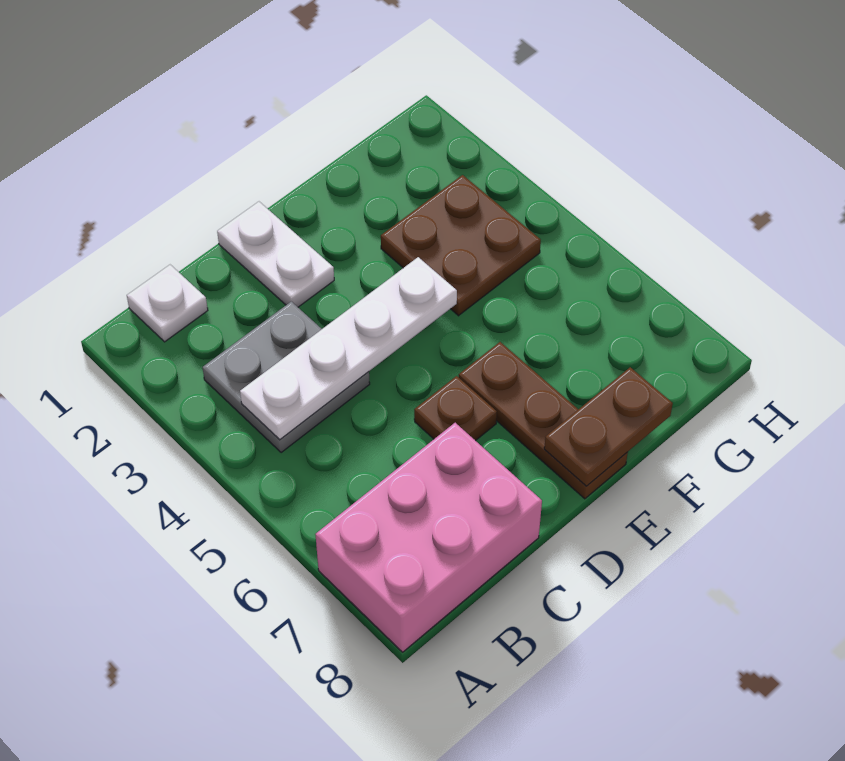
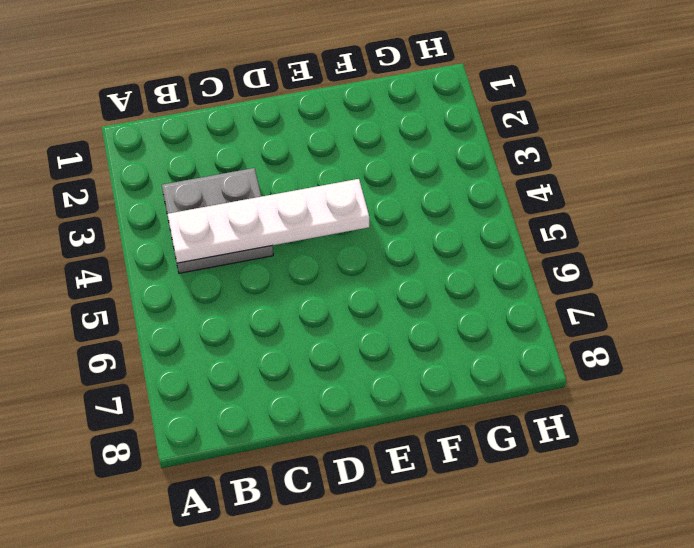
none -> pink brick A7:C8 level 1
none -> white plate B1 level 1

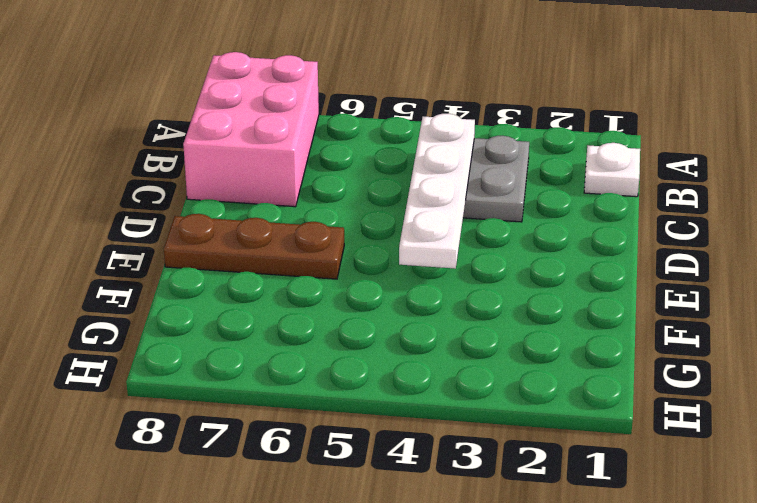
none -> white plate D1:D2 level 1
none -> brown plate D6 level 1

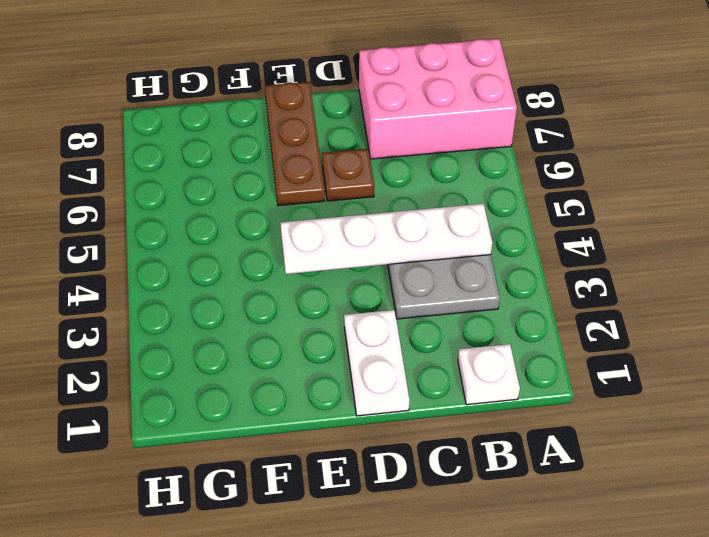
none -> brown plate F3:G4 level 1
none -> brown plate E8:F8 level 2

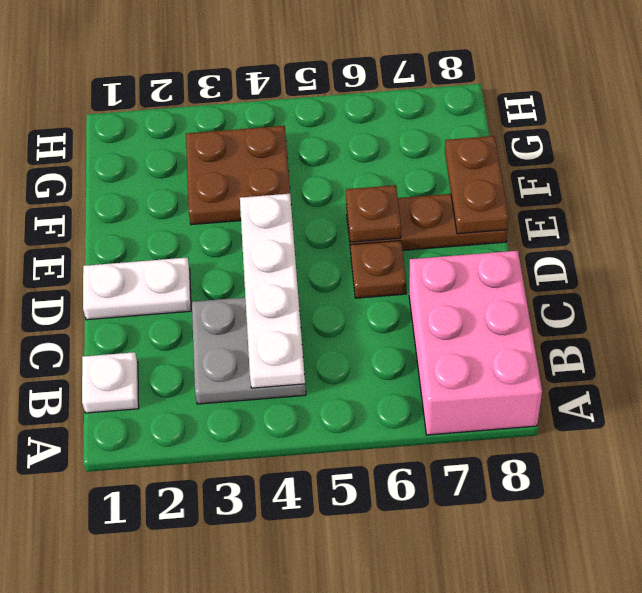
brown plate E6 level 2 -> none

